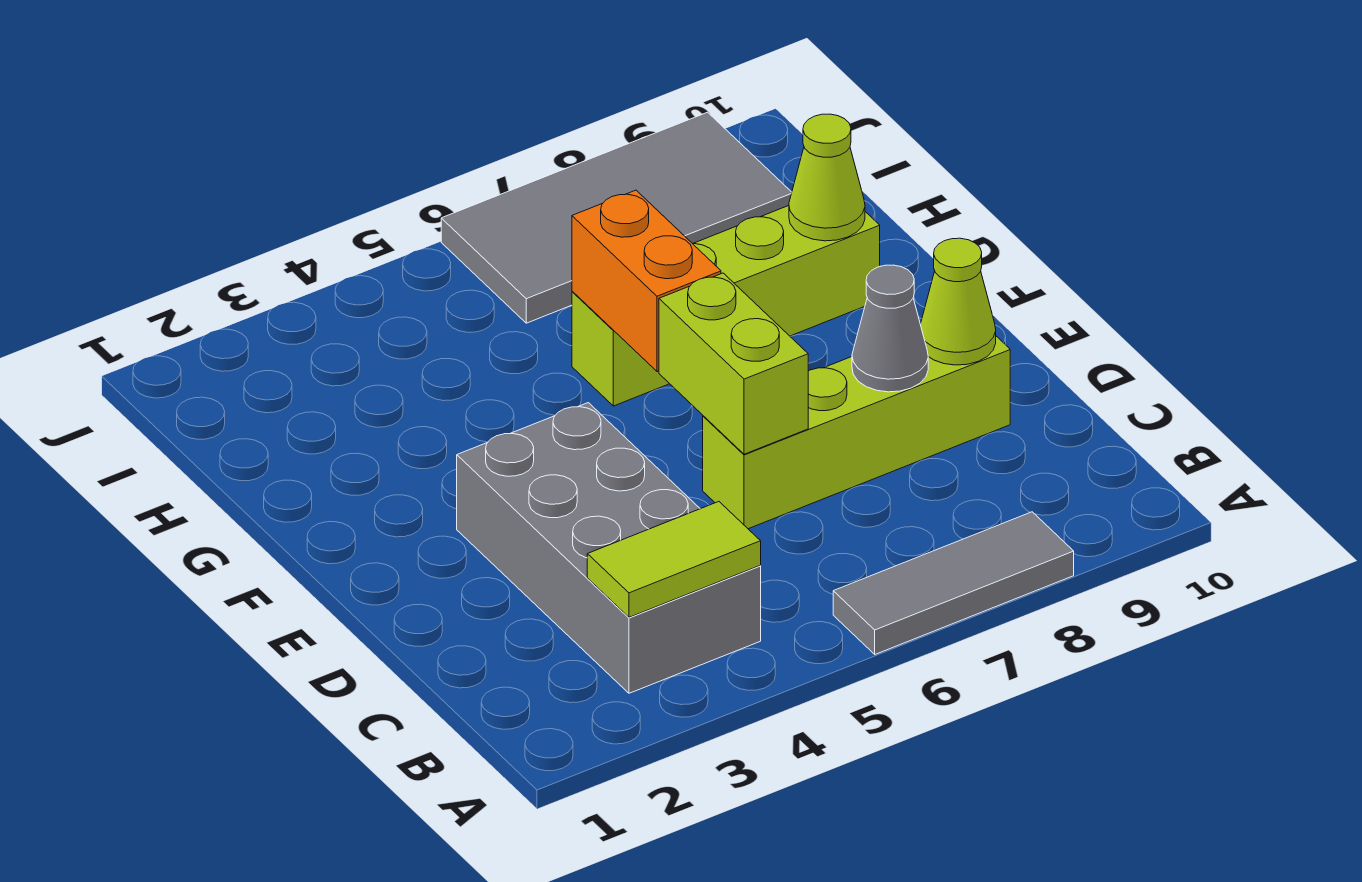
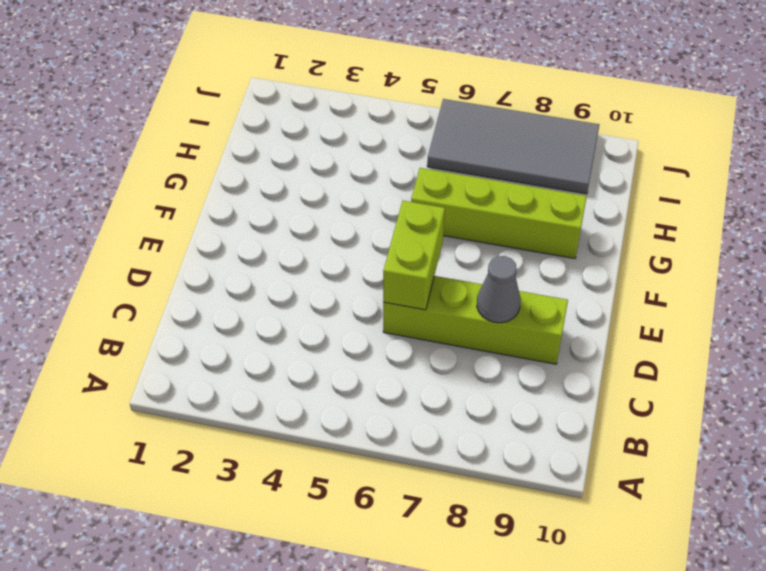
none -> grey tile A6:A8 level 1
none -> grey brick B3:E4 level 1

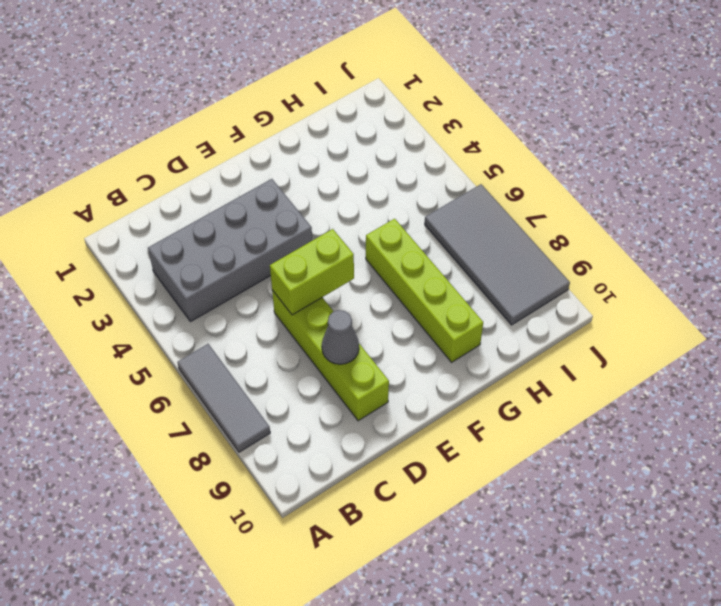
none -> lime tile B3:B4 level 2
none -> lime cone D9 level 2

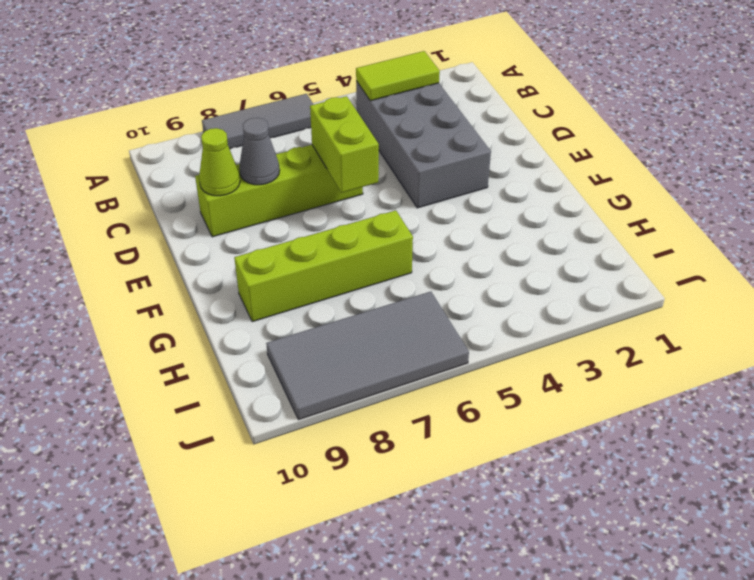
none -> orange brick F6:G6 level 2
none -> lime cone G9 level 2

